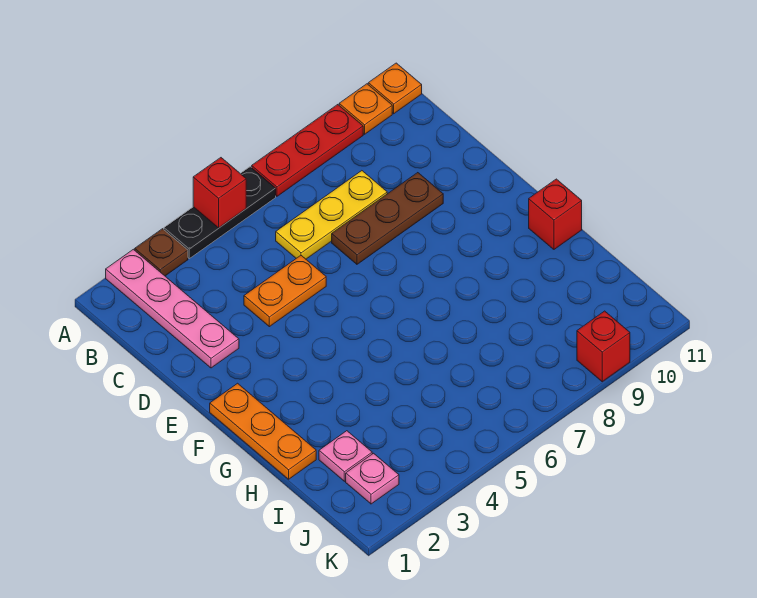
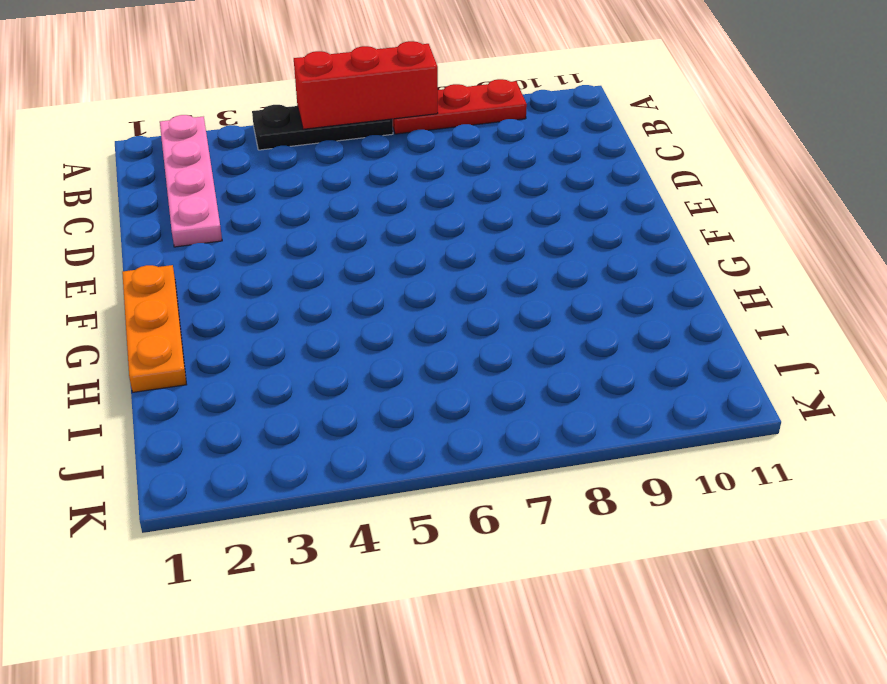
red brick A5:A7 level 2 -> red brick A5 level 2
none -> brown plate A3 level 1
none -> orange plate A10 level 1
none -> orange plate A11 level 1

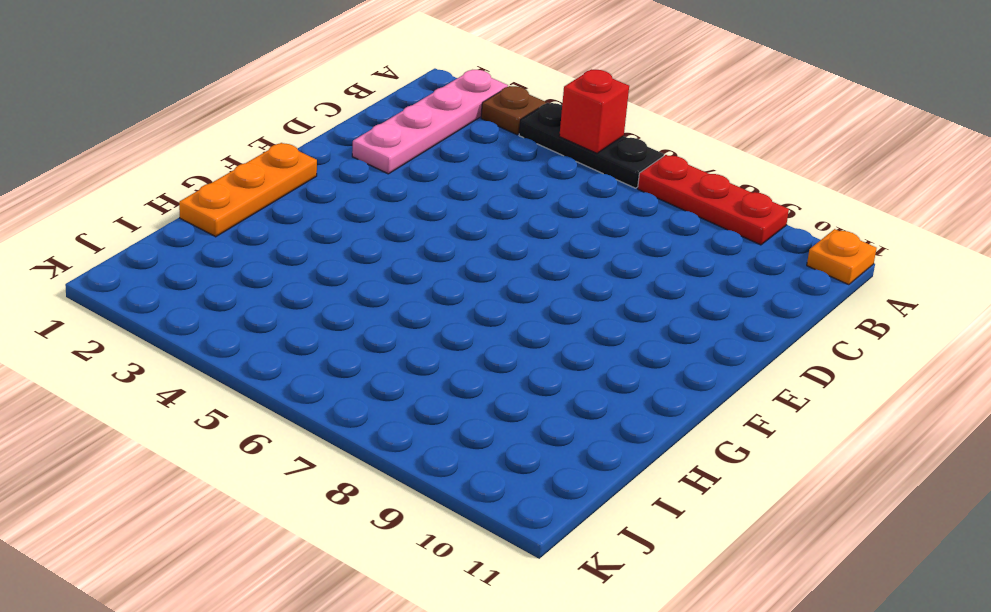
none -> orange plate A10 level 1
none -> yellow plate C6:C8 level 1
none -> orange plate D4:D5 level 1

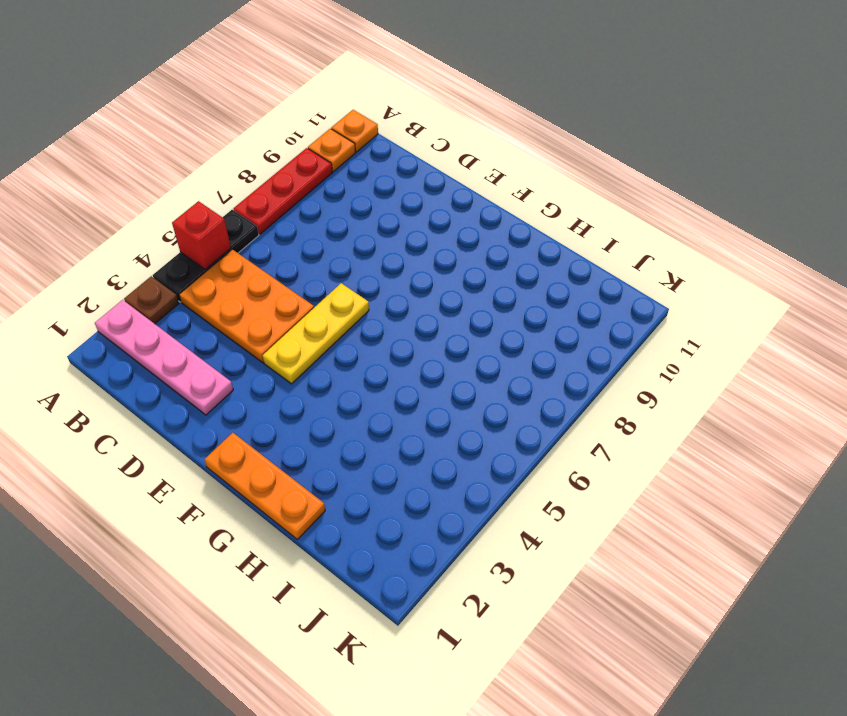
orange plate B4:D5 level 1 -> orange plate D4:D5 level 1
yellow plate E4:E6 level 1 -> yellow plate C6:C8 level 1
none -> brown plate D7:D9 level 1
none -> red brick G11 level 1
none -> pink plate I2 level 1

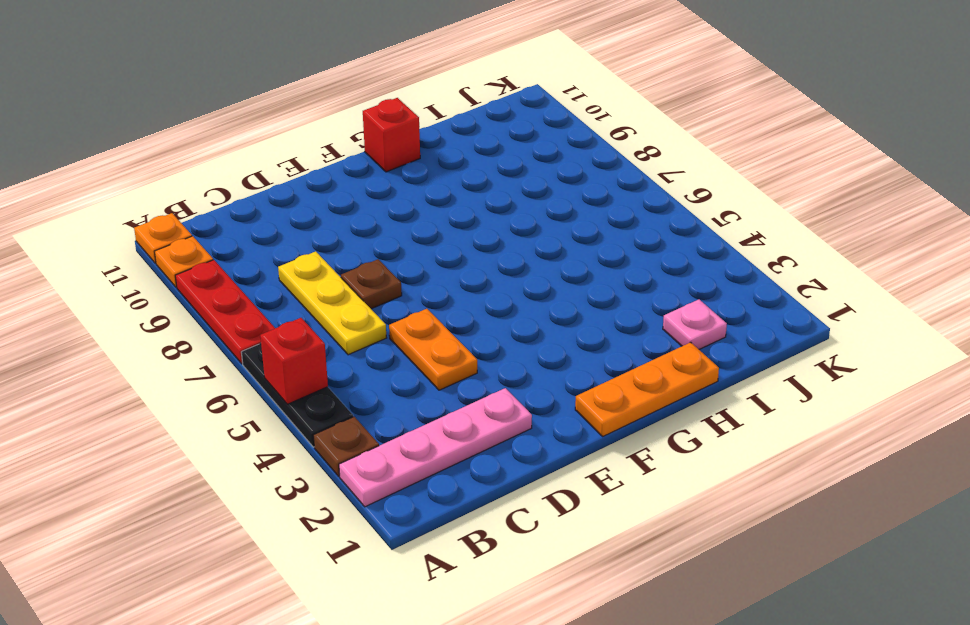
brown plate D7 level 1 -> brown plate D7:D9 level 1
none -> pink plate J2 level 1
none -> red brick K9 level 1

